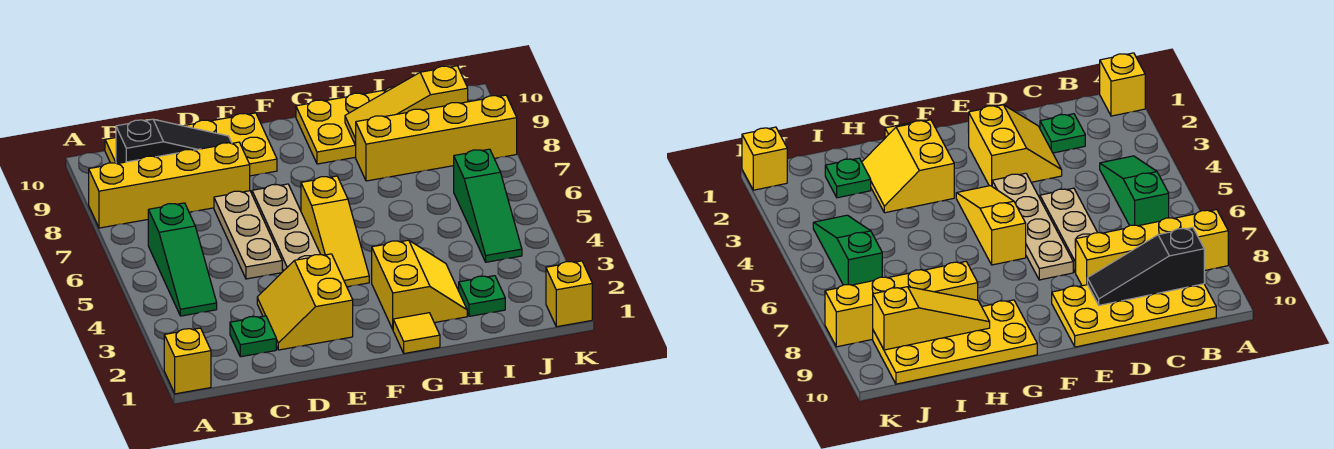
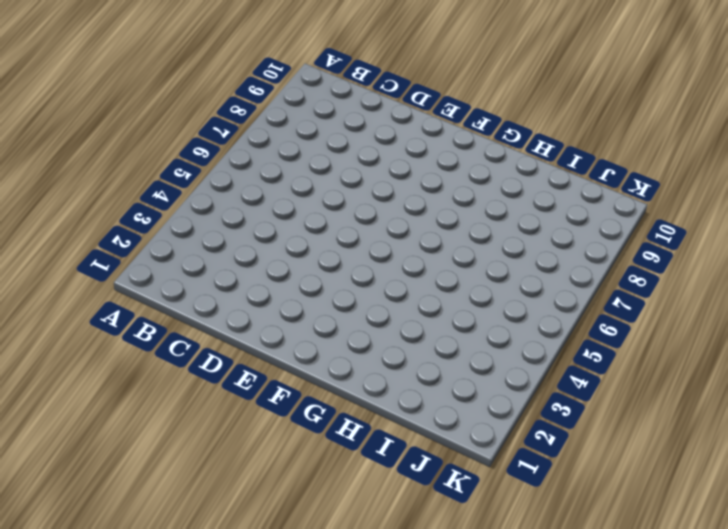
none -> yellow brick A1 level 1
none -> yellow brick A8:D8 level 1
none -> green slope B4:B6 level 1 top 6

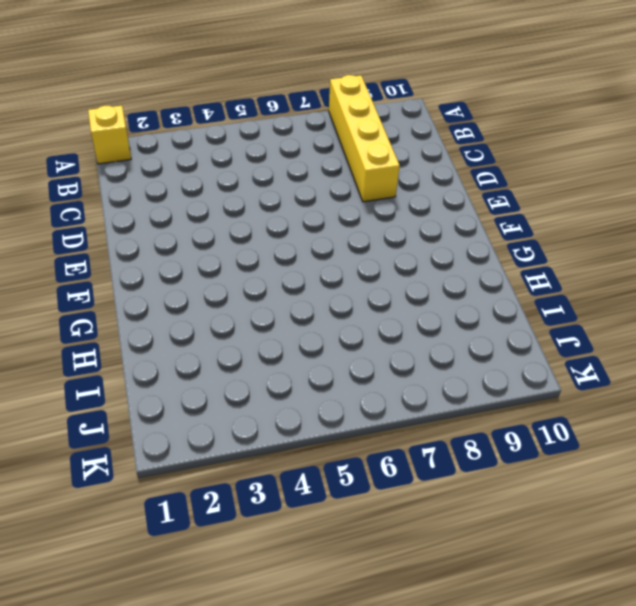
none -> green slope B4:B6 level 1 top 6
none -> yellow plate B9:E10 level 1
none -> green plate C2 level 1

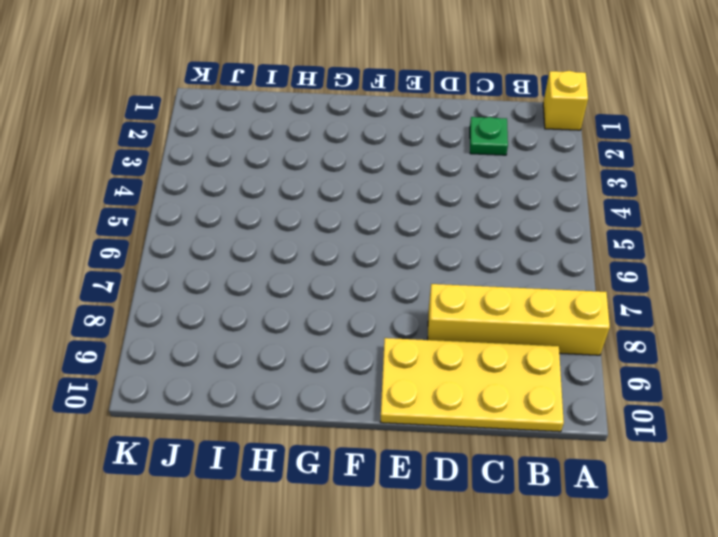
none -> green slope B4:B6 level 1 top 6
none -> yellow slope D2:E3 level 1 top E
none -> tan plate D5:D7 level 1

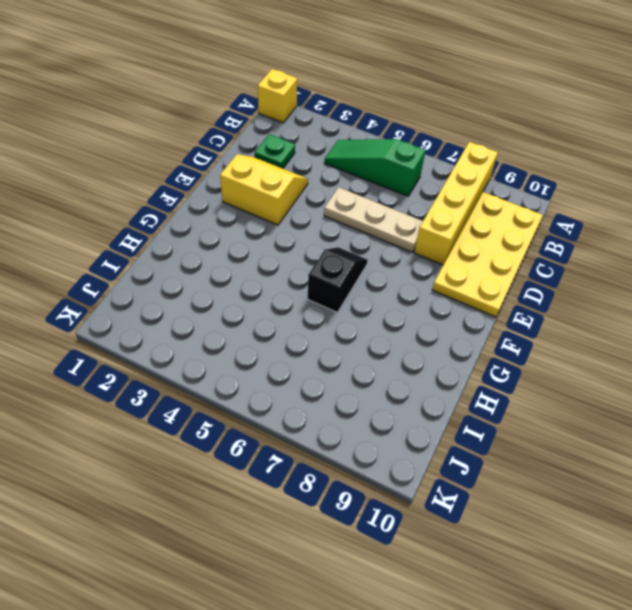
black slope F6:G6 level 1 top G -> yellow slope F4:F6 level 1 top 6
none -> tan plate E4:E7 level 1
none -> yellow tile G1 level 1
none -> yellow slope G2:H3 level 1 top G

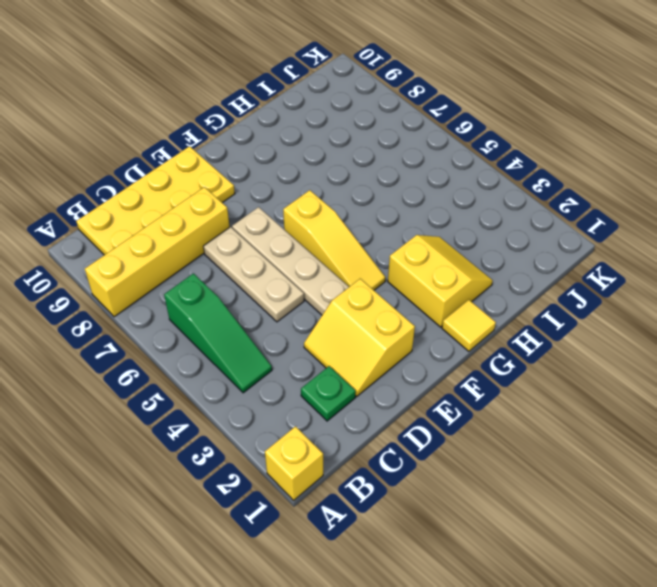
none -> yellow plate G9:J10 level 1
none -> yellow brick H8:K8 level 1
none -> green plate I2 level 1

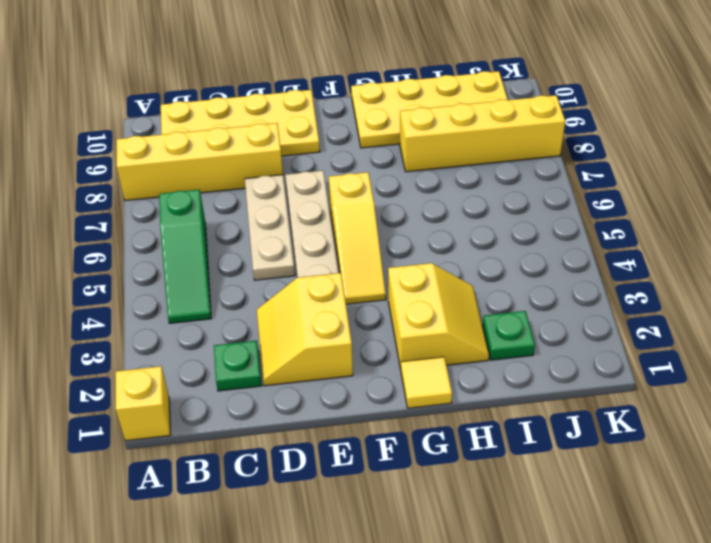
none -> green slope J4:J6 level 1 top 6
none -> yellow brick K1 level 1
none -> black slope B9:D9 level 2 top B

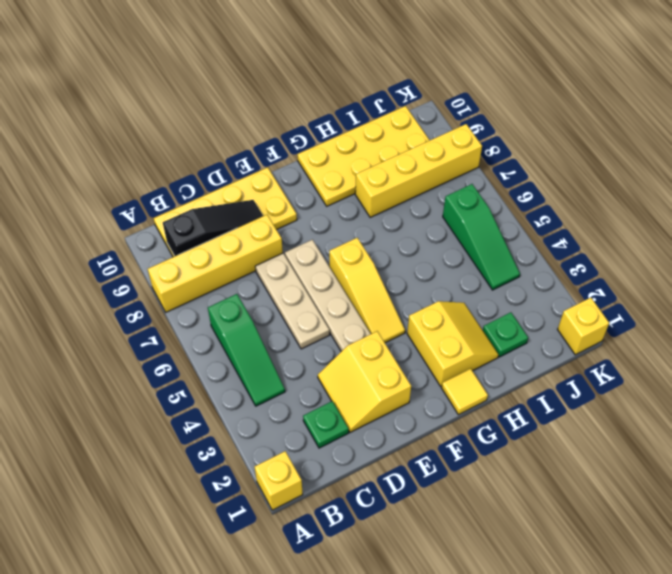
none -> yellow slope H9:J9 level 2 top J

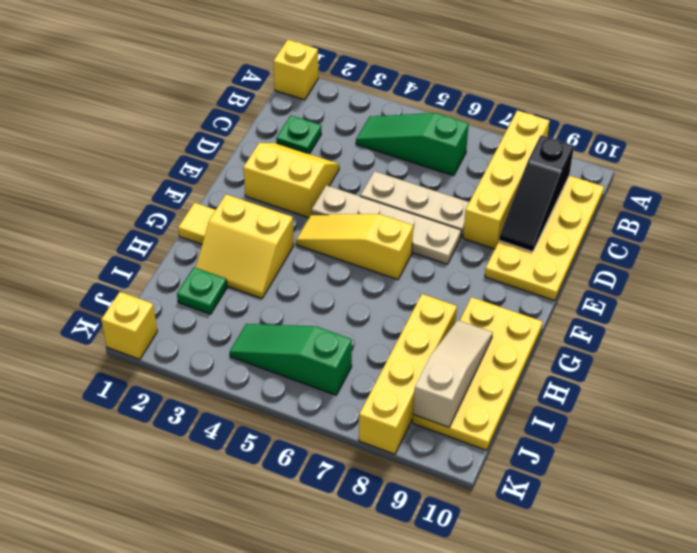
tan slope H9:J9 level 2 top J -> yellow slope H9:J9 level 2 top J

